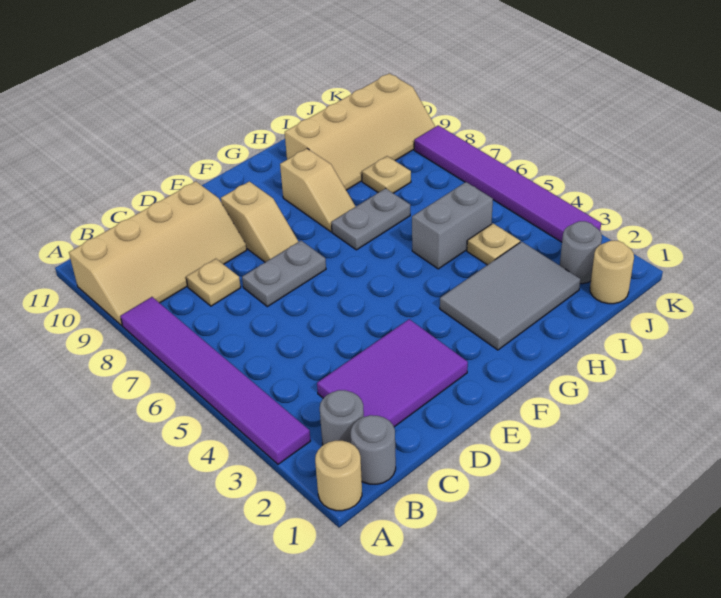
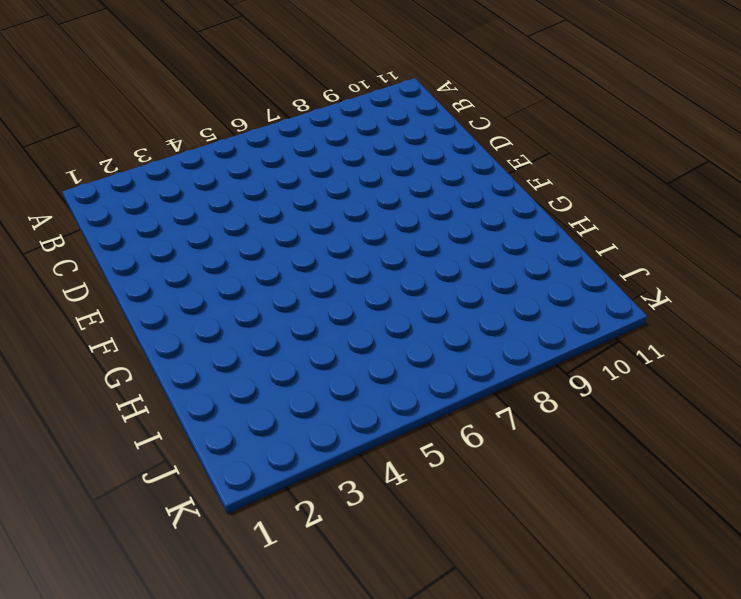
none -> tan round brick A1 level 1
none -> purple tile A3:A8 level 1
none -> tan slope A9:D10 level 1 top 10

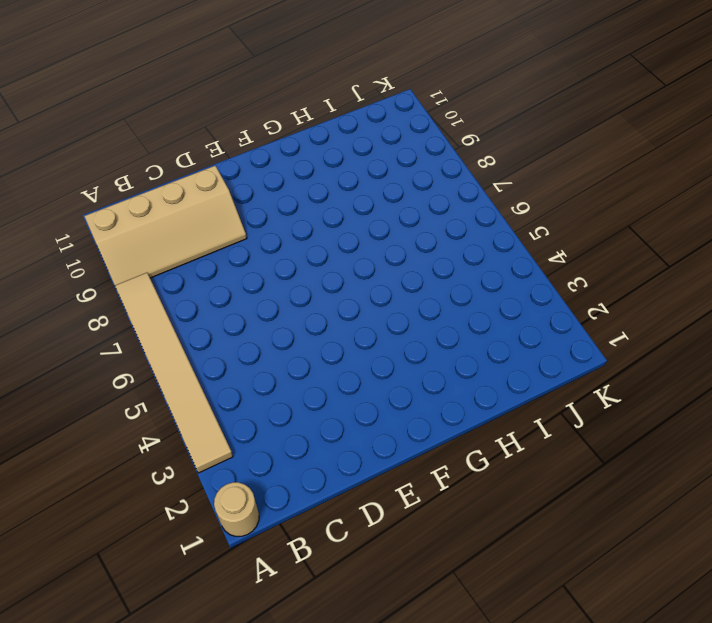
tan tile A3:A8 level 1 -> purple tile A3:A8 level 1
none -> grey round brick B1 level 1
none -> grey round brick B2 level 1
none -> purple tile C2:E3 level 1

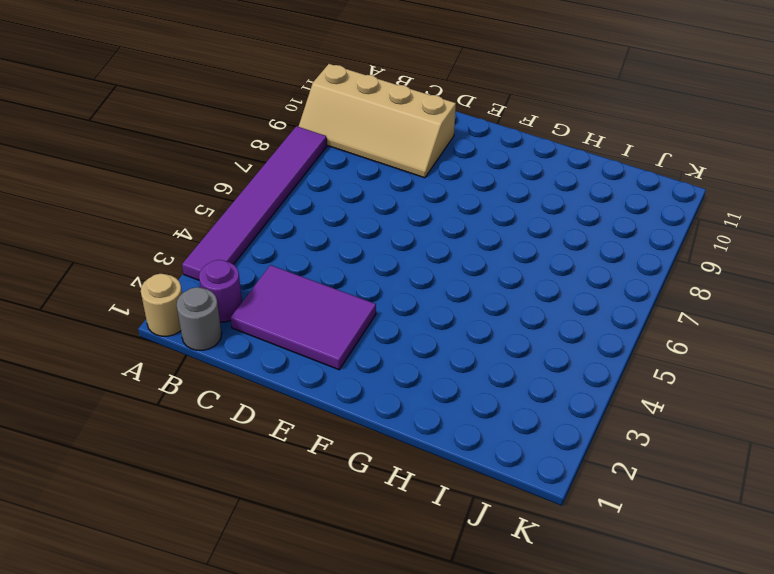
purple round brick B2 level 1 -> grey round brick B2 level 1
none -> tan plate C8 level 1
none -> grey plate D7:E7 level 1
none -> tan slope E8:E9 level 1 top 9

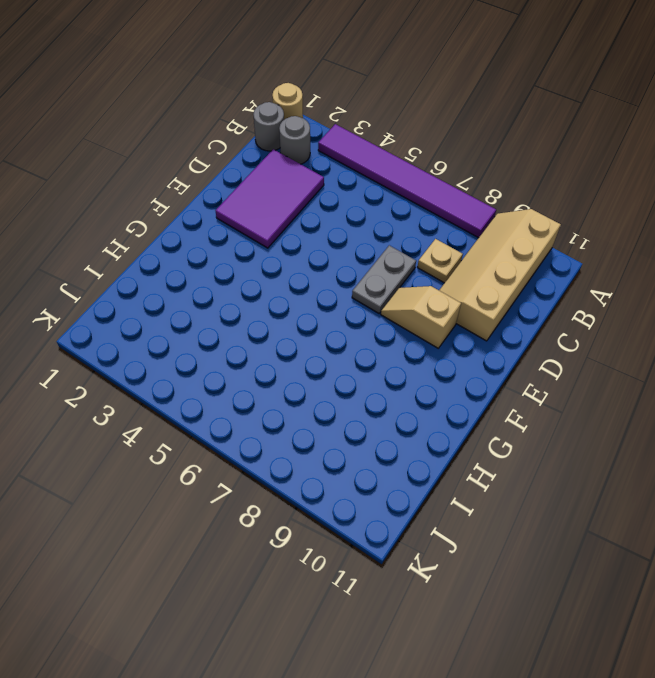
none -> grey tile G2:I3 level 1
none -> grey plate G7:H7 level 1
none -> tan slope G8:G9 level 1 top 9

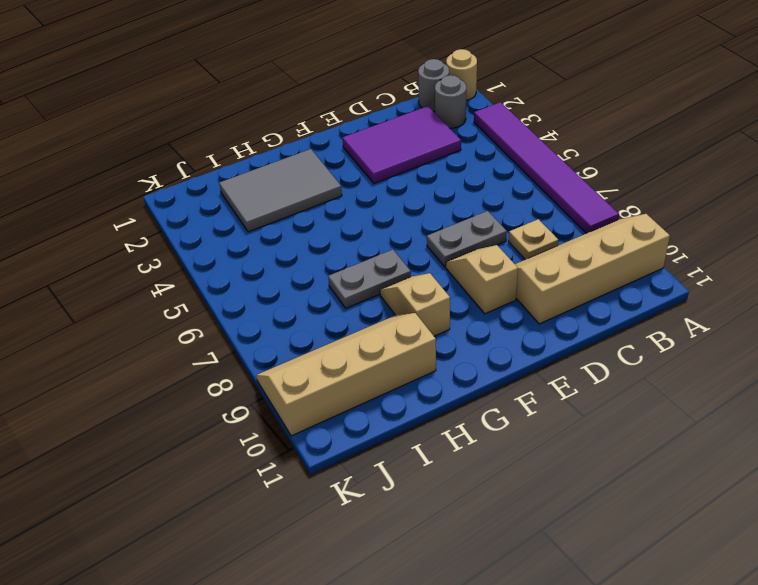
none -> grey brick H5:I5 level 1
none -> tan plate I4 level 1
none -> tan plate I8 level 1

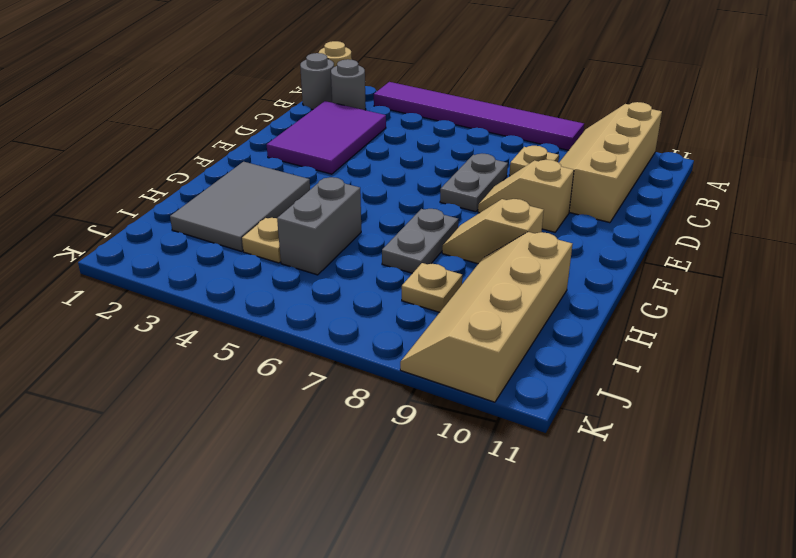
none -> tan round brick J1 level 1
none -> grey round brick J2 level 1
none -> purple tile K3:K8 level 1

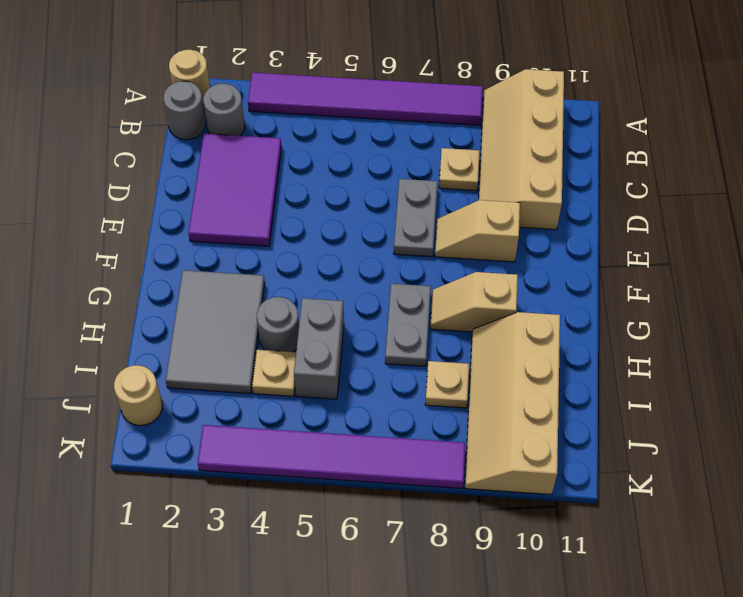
grey round brick H4 level 1 -> grey round brick J2 level 1

